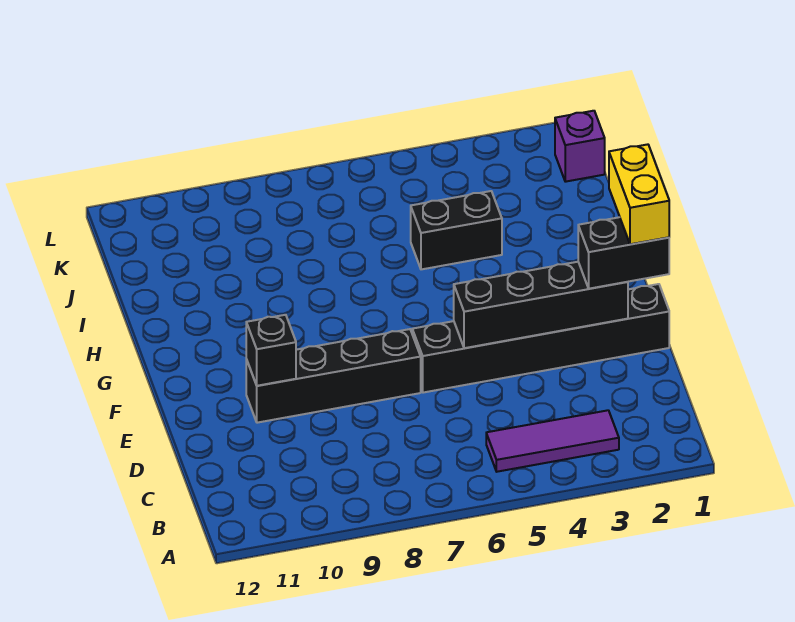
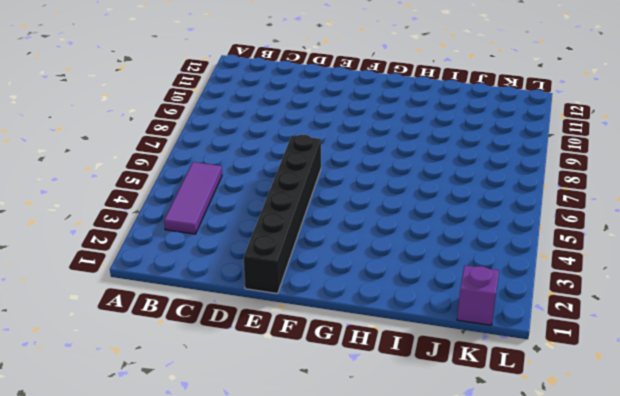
none -> black brick E7:E10 level 1
none -> black brick I4:I5 level 1

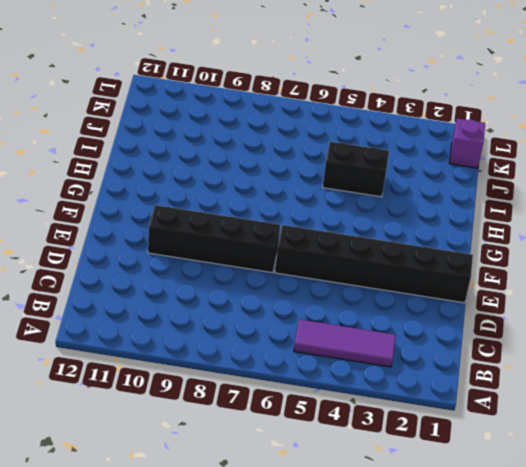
none -> black brick E2:E5 level 2
none -> black brick E10 level 2

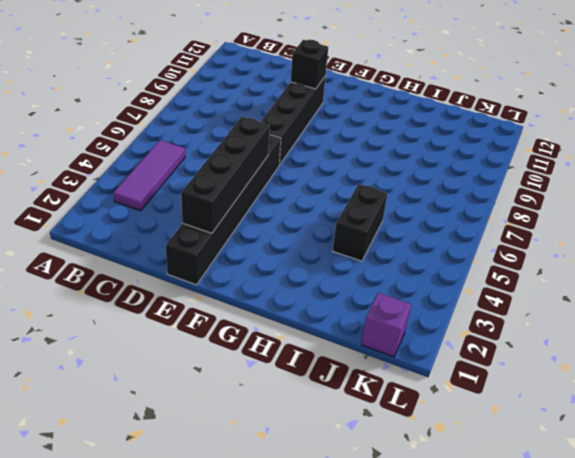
none -> black brick E1:E2 level 3
none -> yellow brick E1:F1 level 4

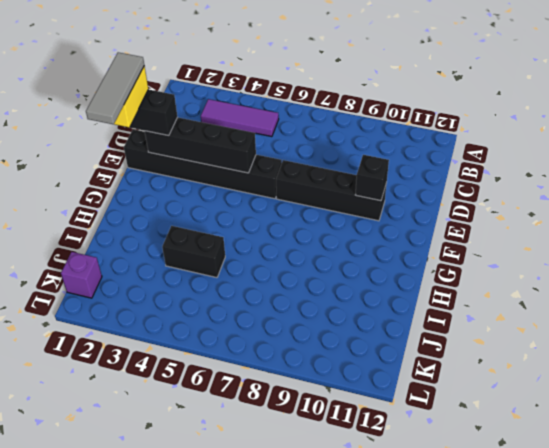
grey tile E1:G1 level 5 -> none

